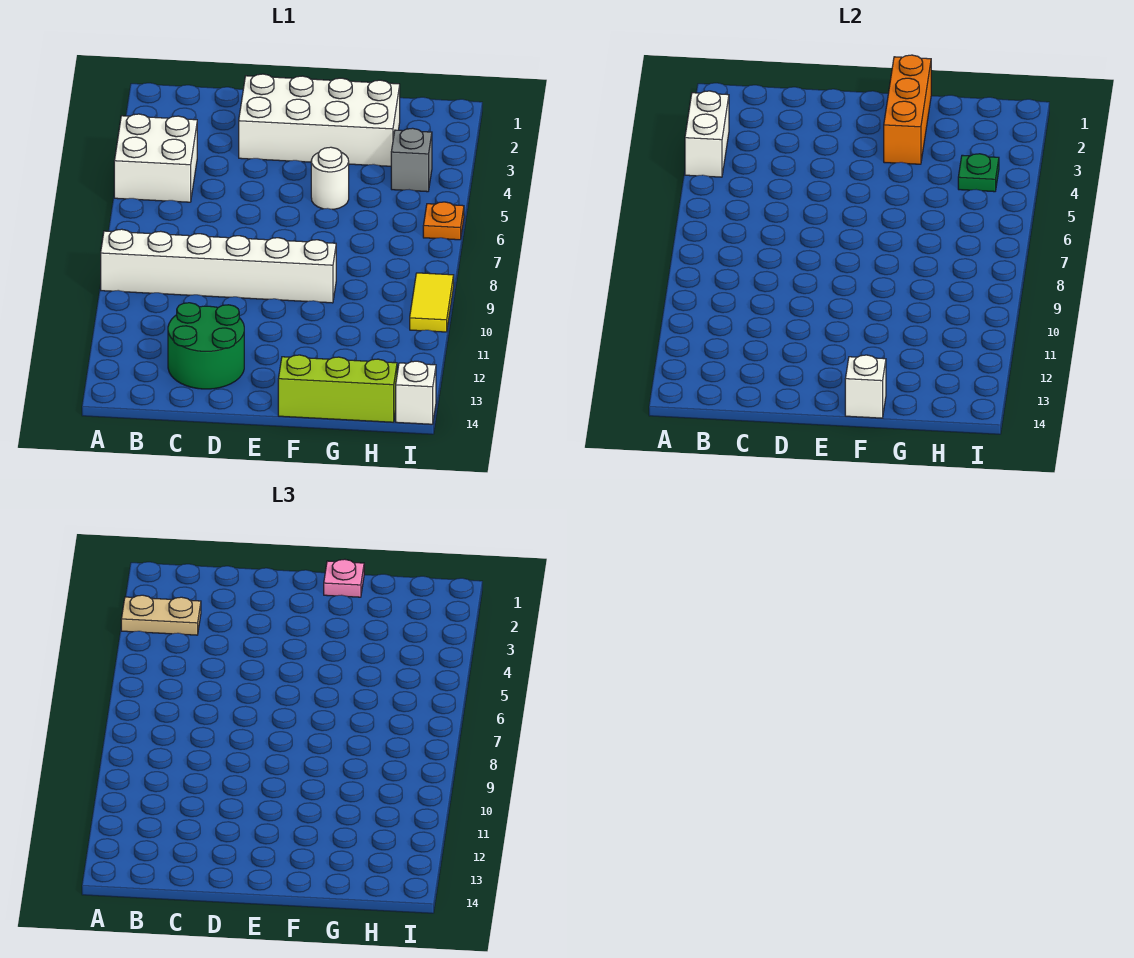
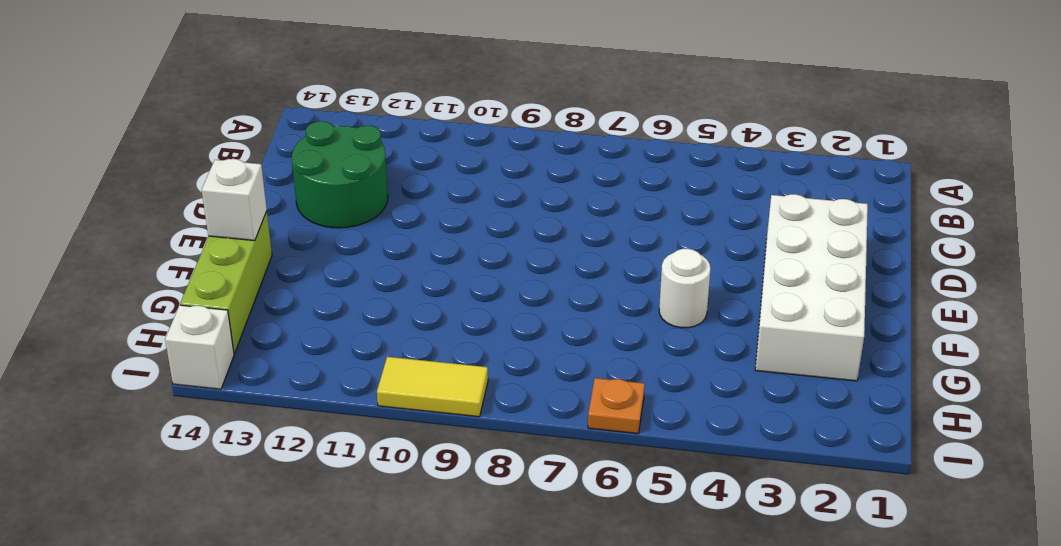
none -> white brick A4:B5 level 1
none -> white brick A9:F9 level 1
none -> grey brick H4 level 1

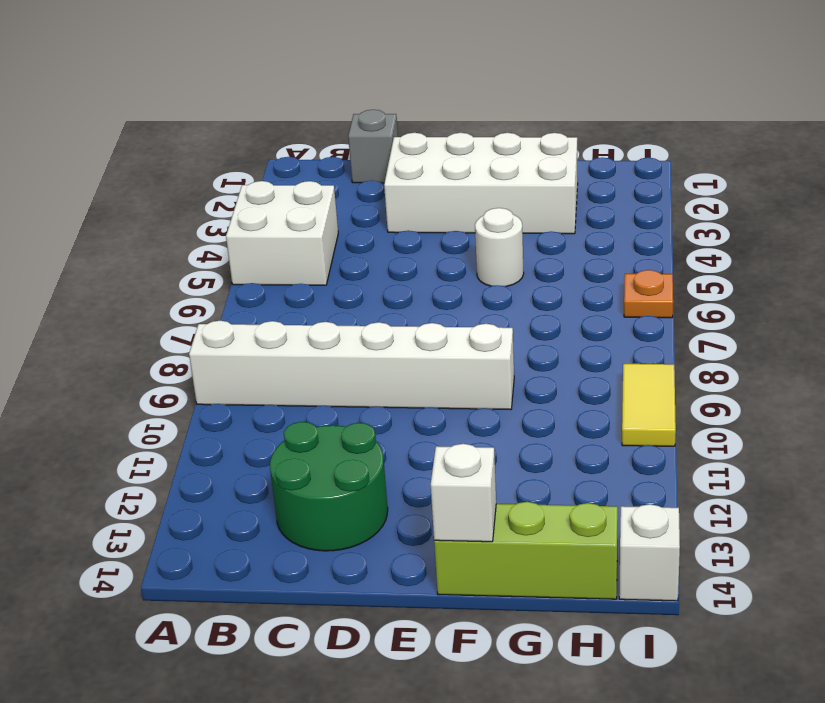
grey brick C1 level 1 -> grey brick H4 level 1
none -> white brick A3:A4 level 2
none -> orange brick F1:F3 level 2
none -> green plate H4 level 2

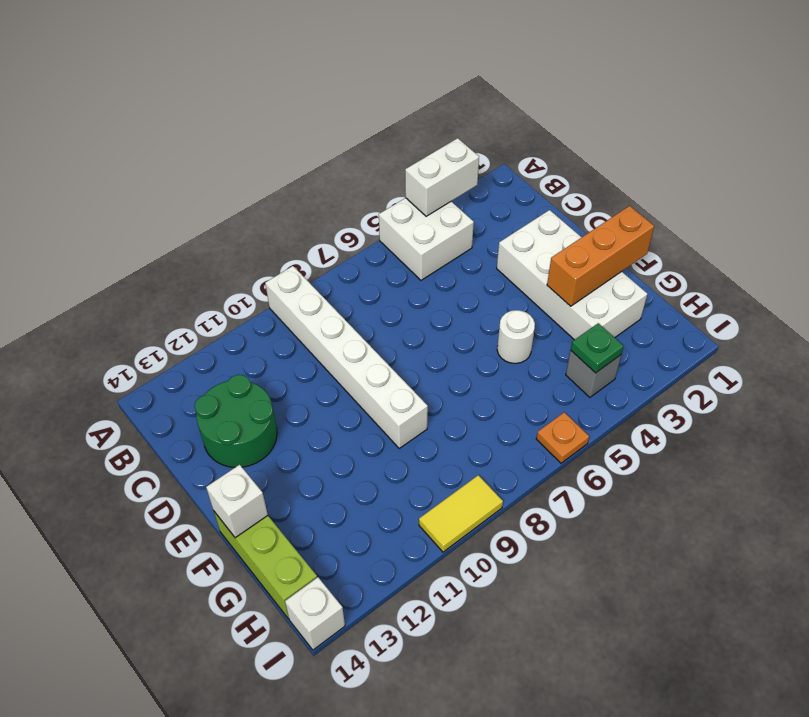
none -> tan plate A3:B3 level 3
none -> pink plate F1 level 3

